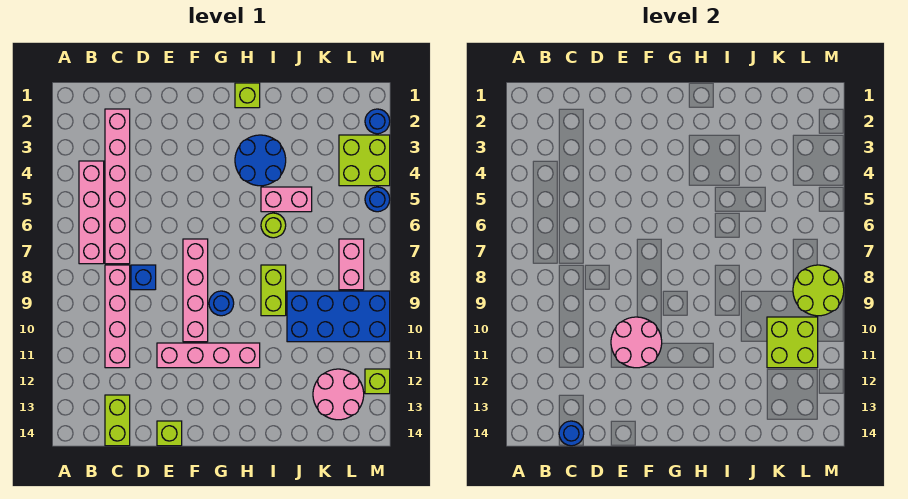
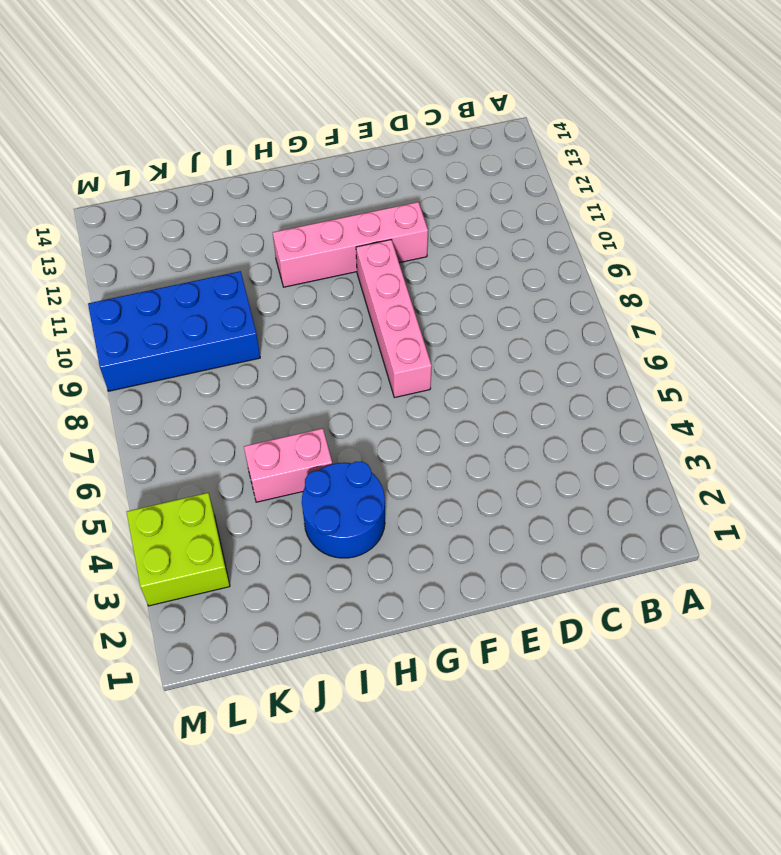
none -> pink brick B4:B7 level 1
none -> pink brick C2:C7 level 1
none -> pink brick C8:C11 level 1

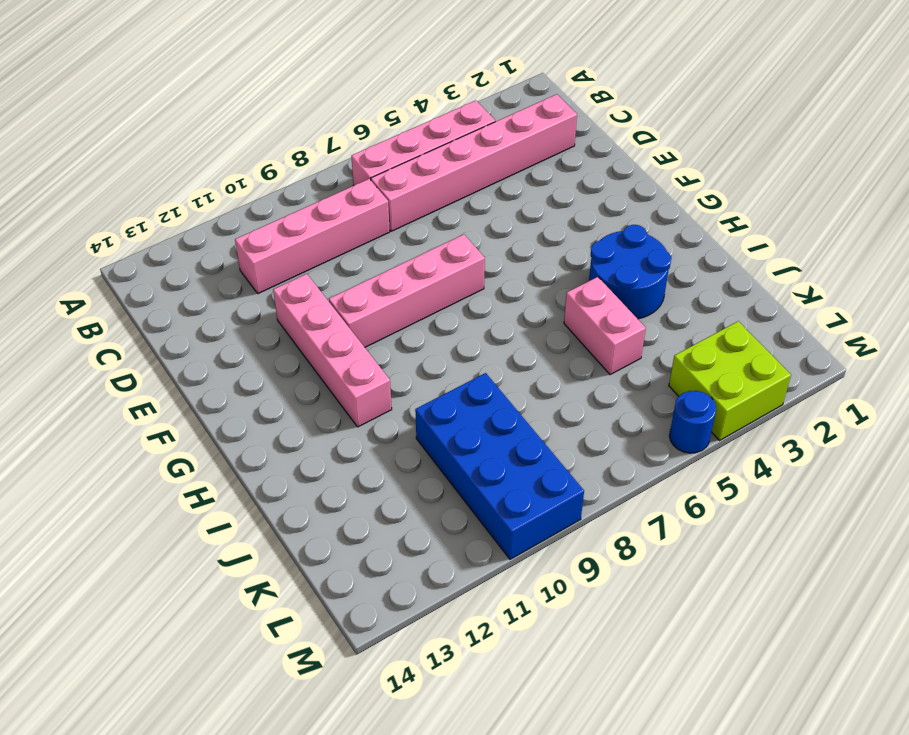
none -> lime brick C13:C14 level 1
none -> blue brick D8 level 1
none -> lime brick E14 level 1

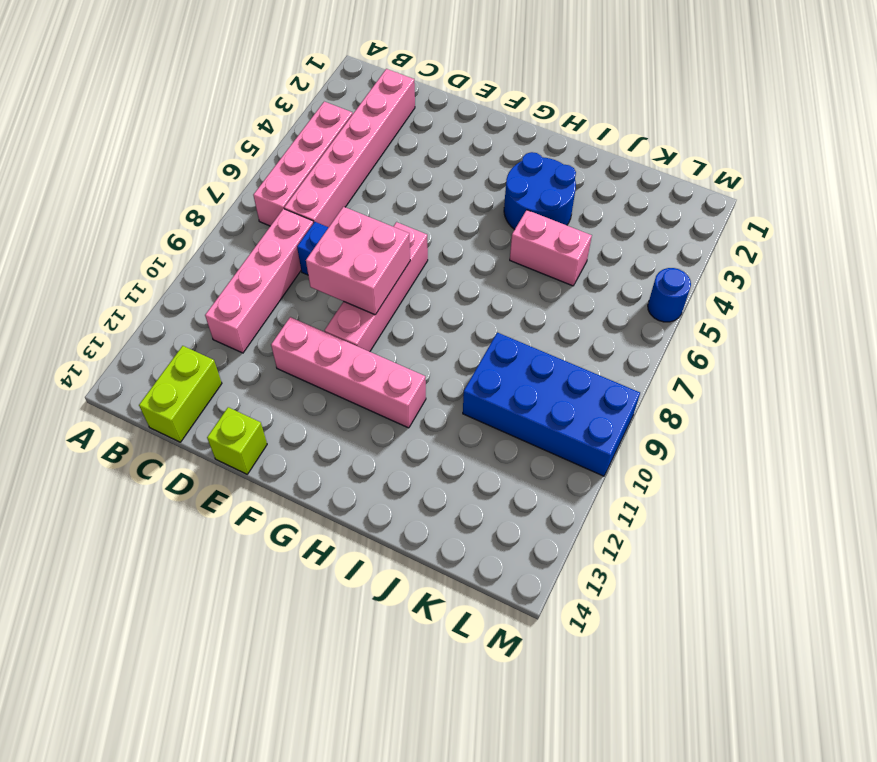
pink brick E8:F9 level 2 -> none
none -> blue round brick G9 level 1
none -> lime brick H1 level 1
none -> lime round brick I6 level 1

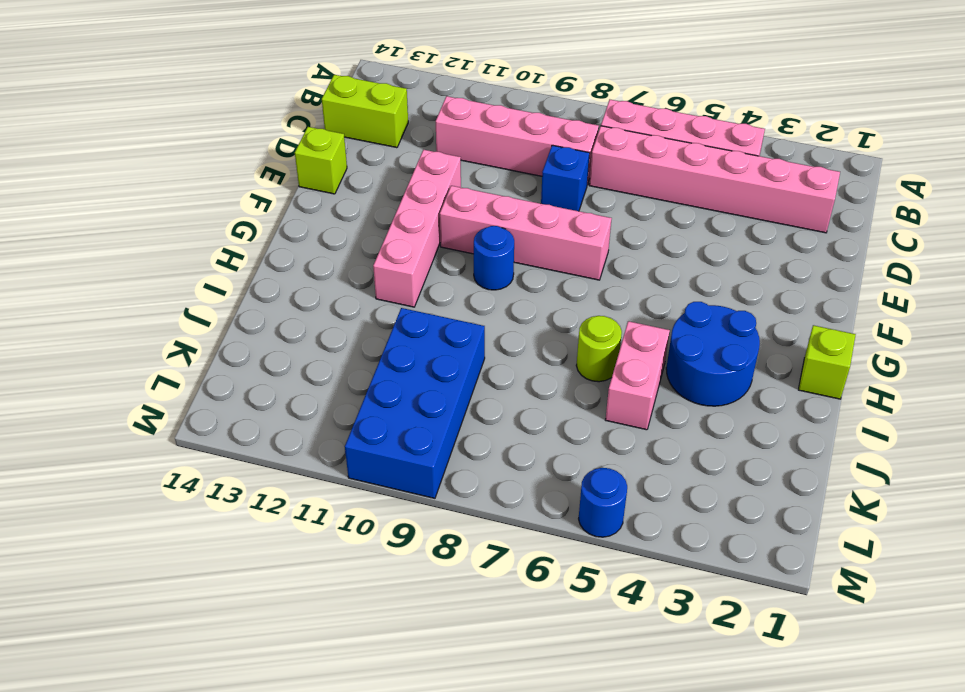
none -> lime brick I8:I9 level 1
none -> pink round brick K12:L13 level 1
none -> lime brick L3:M4 level 1

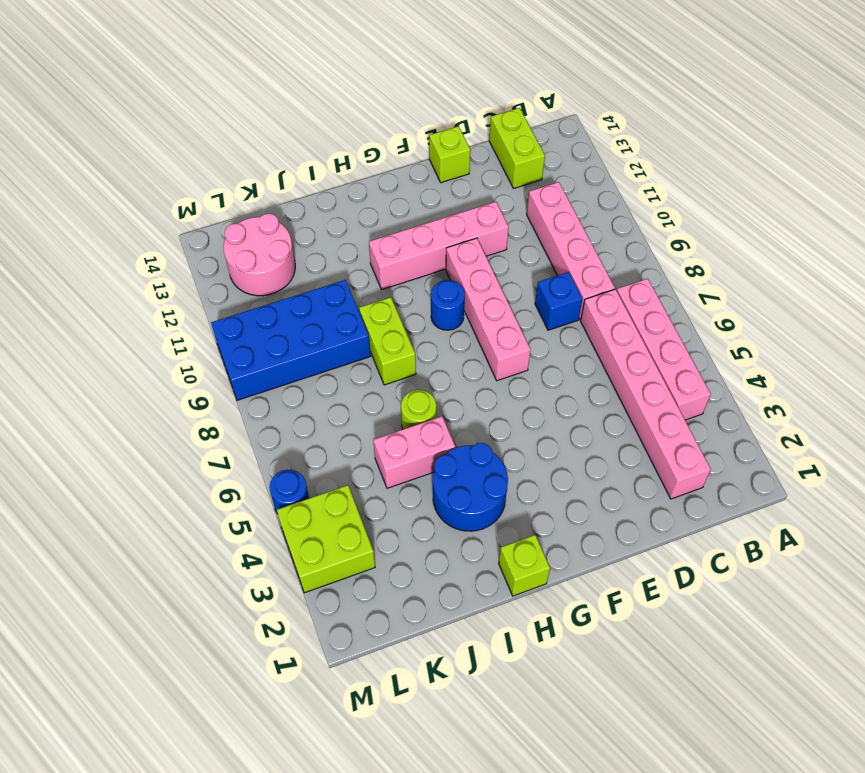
none -> pink brick L7:L8 level 1
none -> blue round brick M2 level 1
none -> lime brick M12 level 1

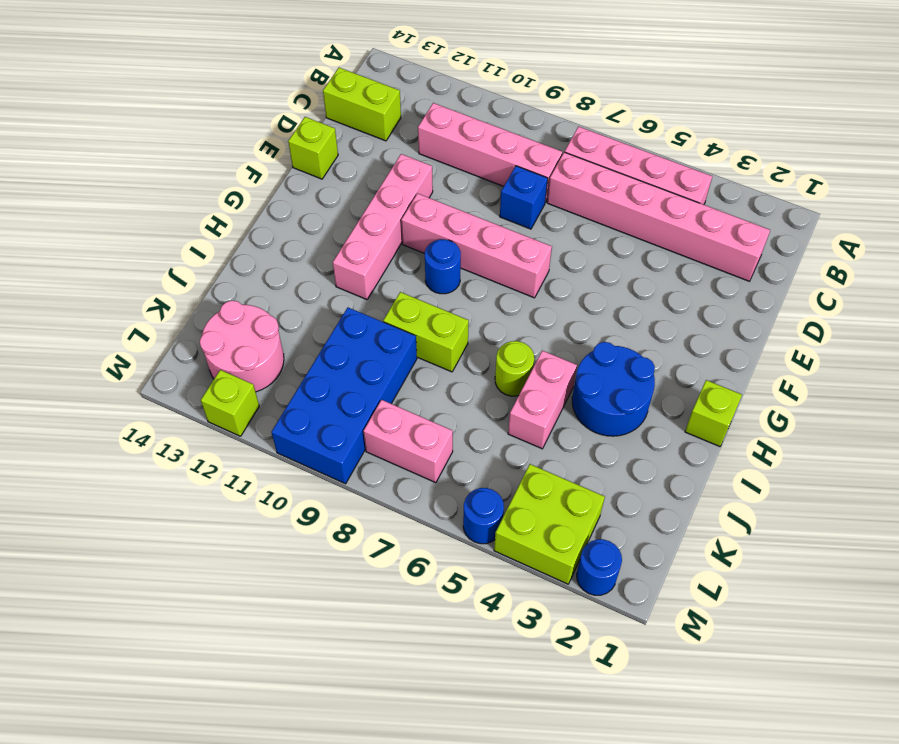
none -> blue round brick C14 level 2
none -> pink round brick E10:F11 level 2
none -> lime brick K10:L11 level 2

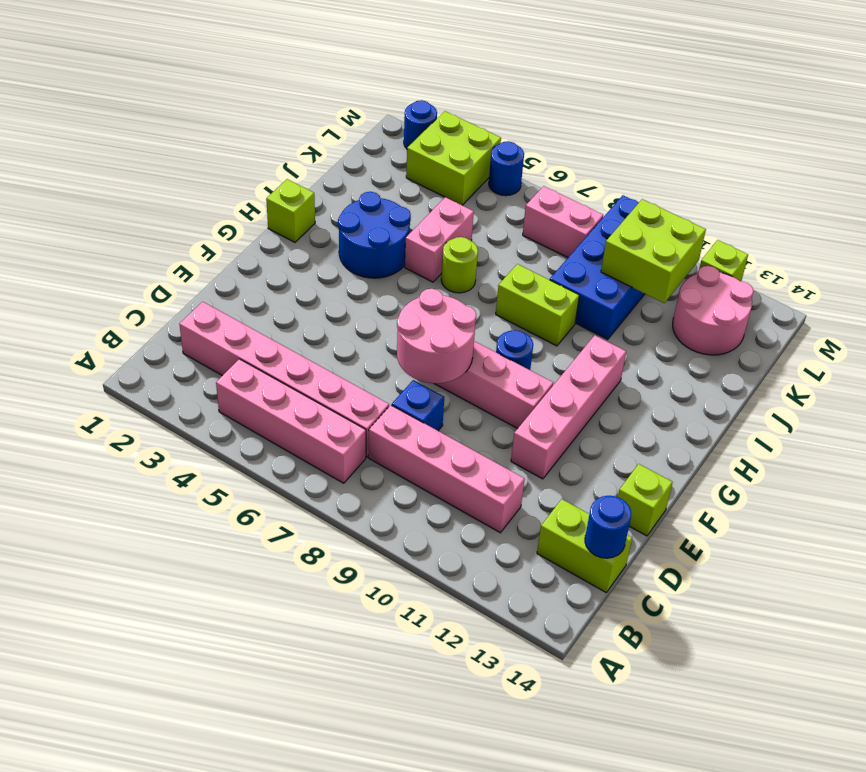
pink round brick E7:F8 level 2 -> pink round brick E10:F11 level 2
none -> lime round brick L8:M9 level 2

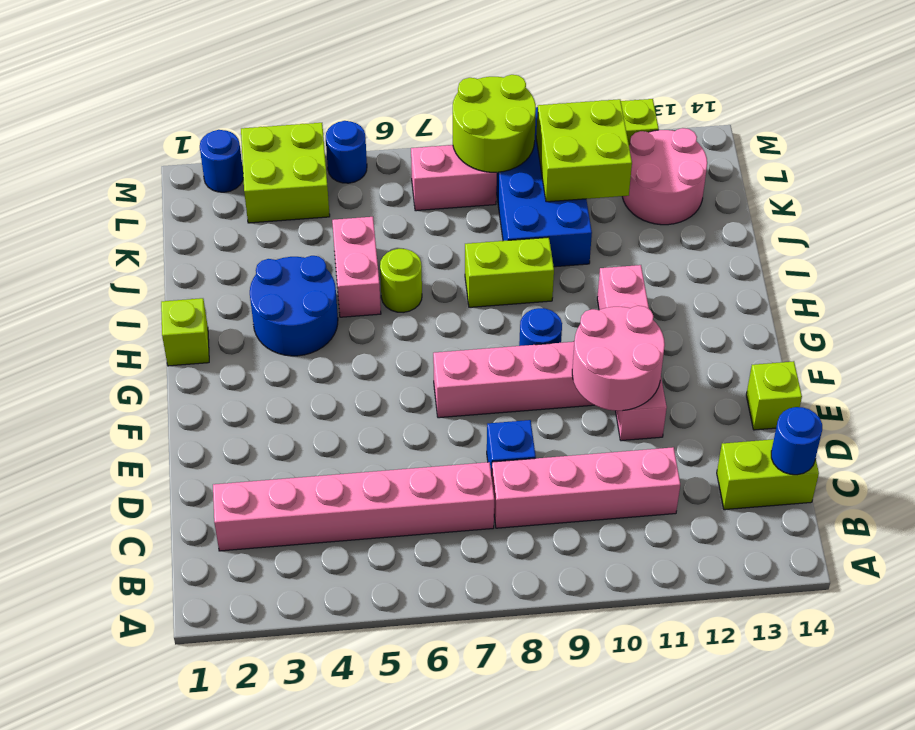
none -> pink brick B4:B7 level 1

